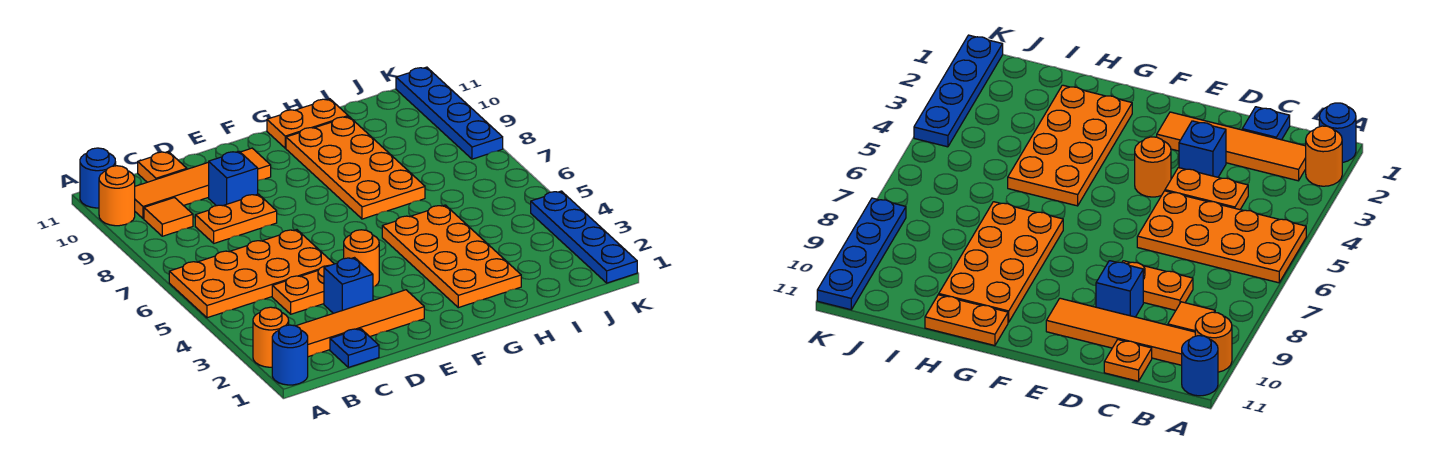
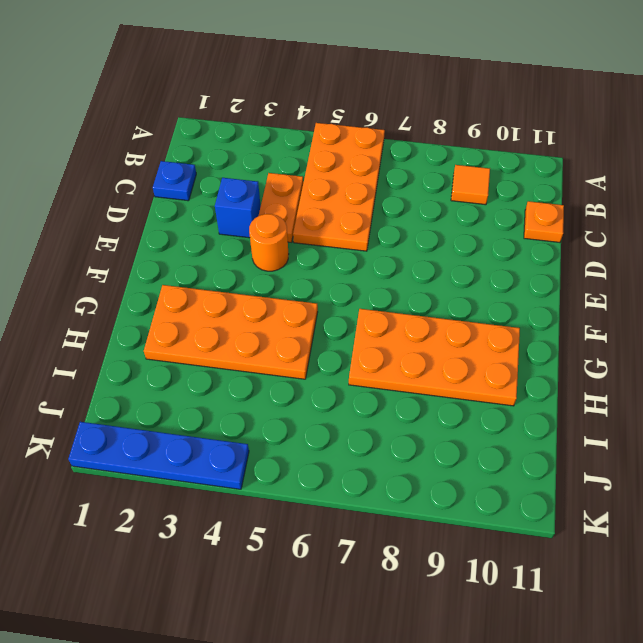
none -> blue round brick A1 level 1
none -> orange round brick A2 level 1
none -> orange round brick A10 level 1

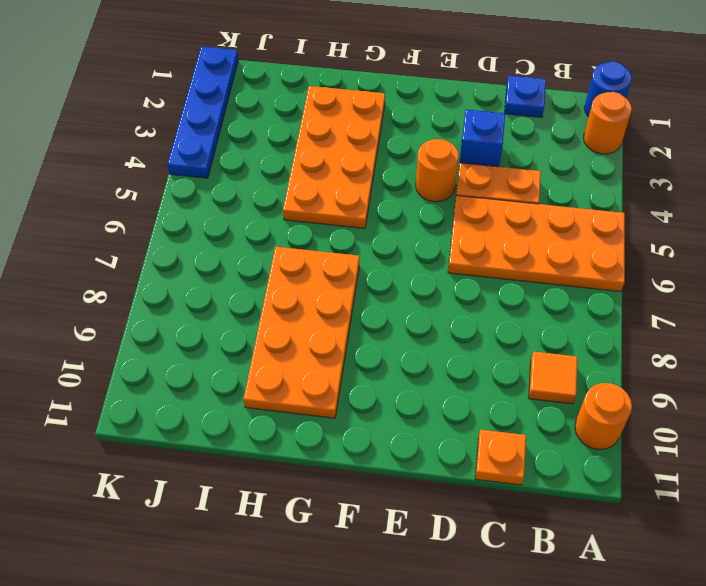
none -> blue round brick A11 level 1
none -> orange tile B2:E2 level 1
none -> orange tile B10:E10 level 1

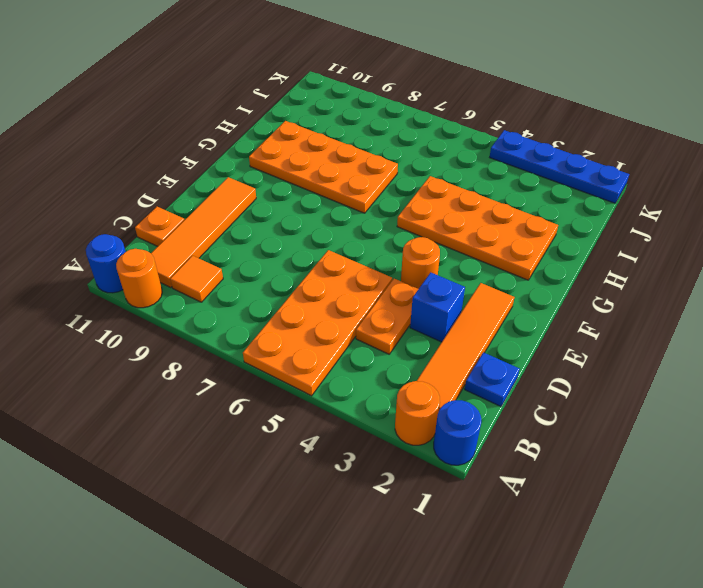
none -> orange plate C8:D8 level 1
none -> blue brick D9 level 1
none -> orange plate G11:H11 level 1

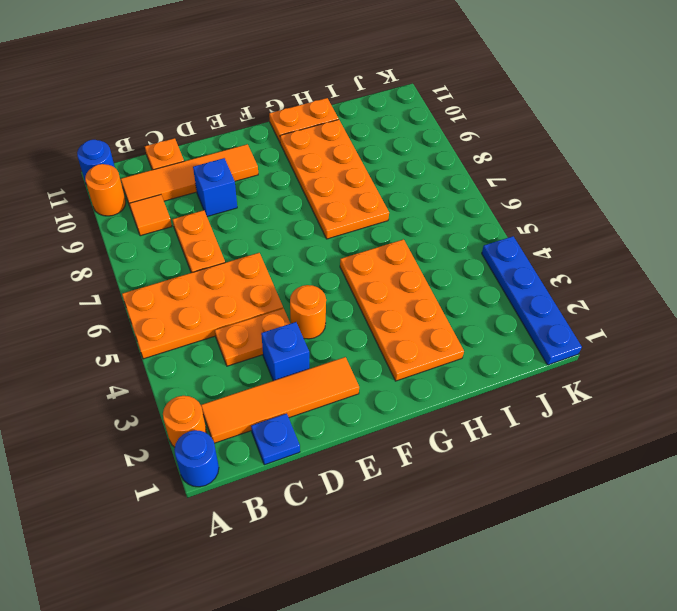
orange plate C7:C8 level 1 -> orange plate C8:D8 level 1
none -> blue plate K8:K11 level 1

